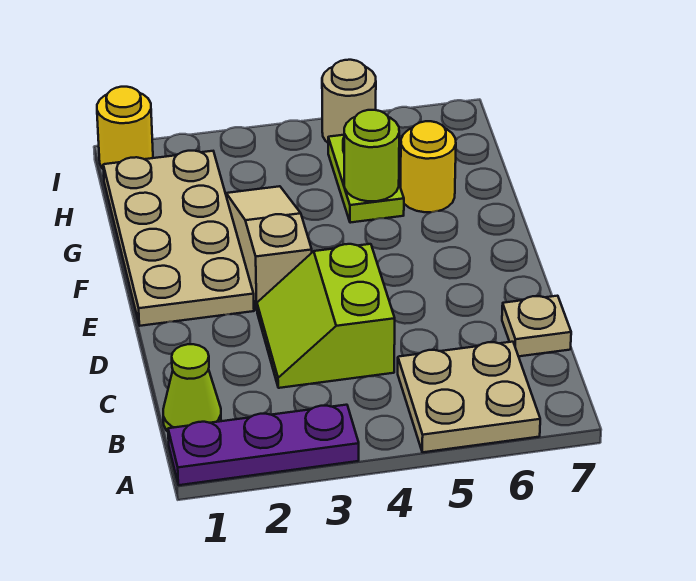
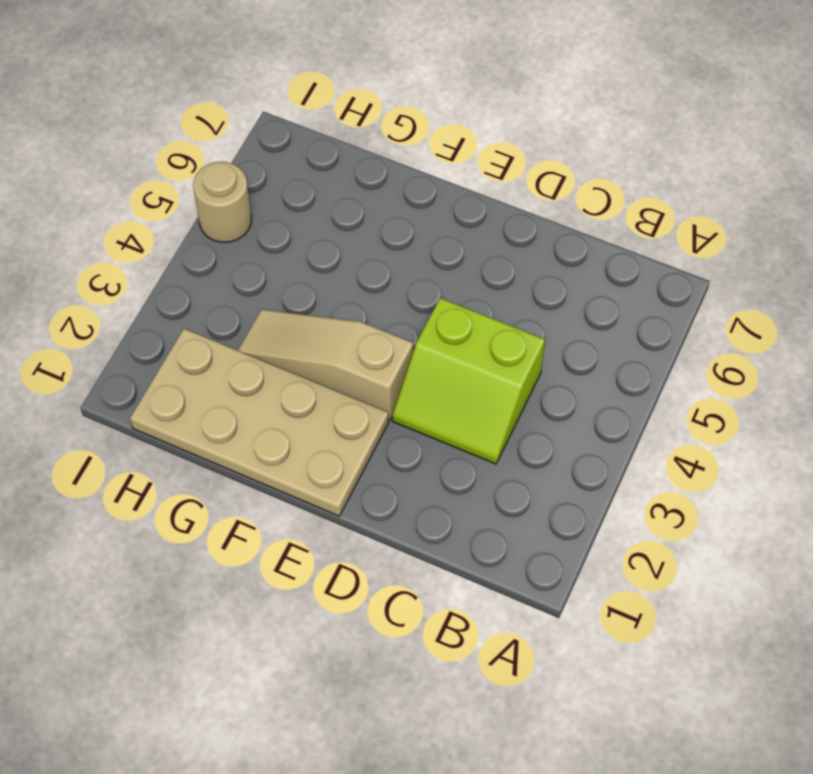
none -> purple plate A1:A3 level 1
none -> tan plate A5:B6 level 1
none -> lime cone B1 level 1

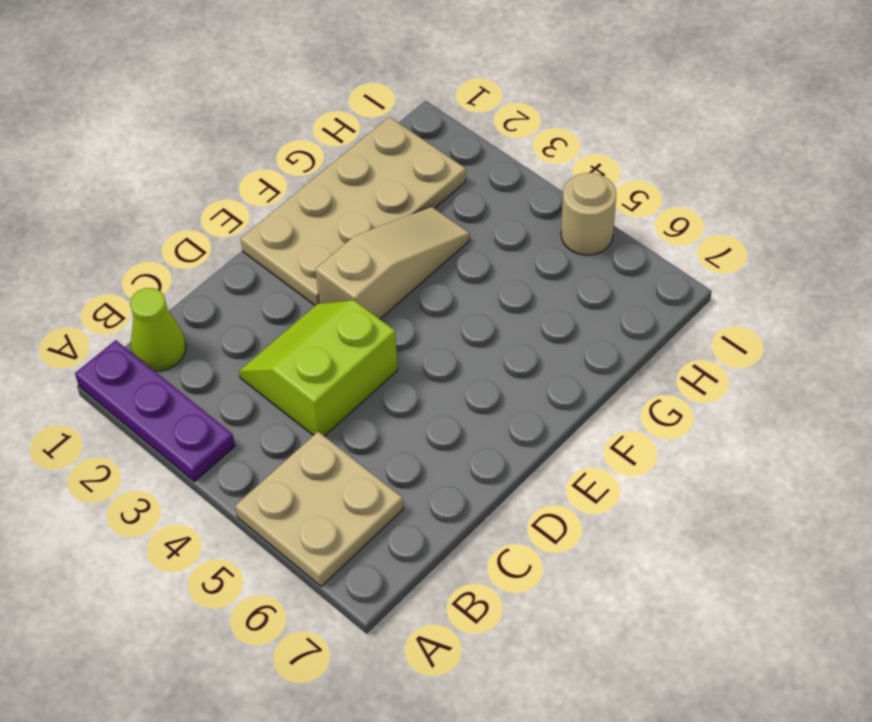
none -> tan plate C7 level 1
none -> lime plate G5:H5 level 1
none -> yellow round brick G6 level 1

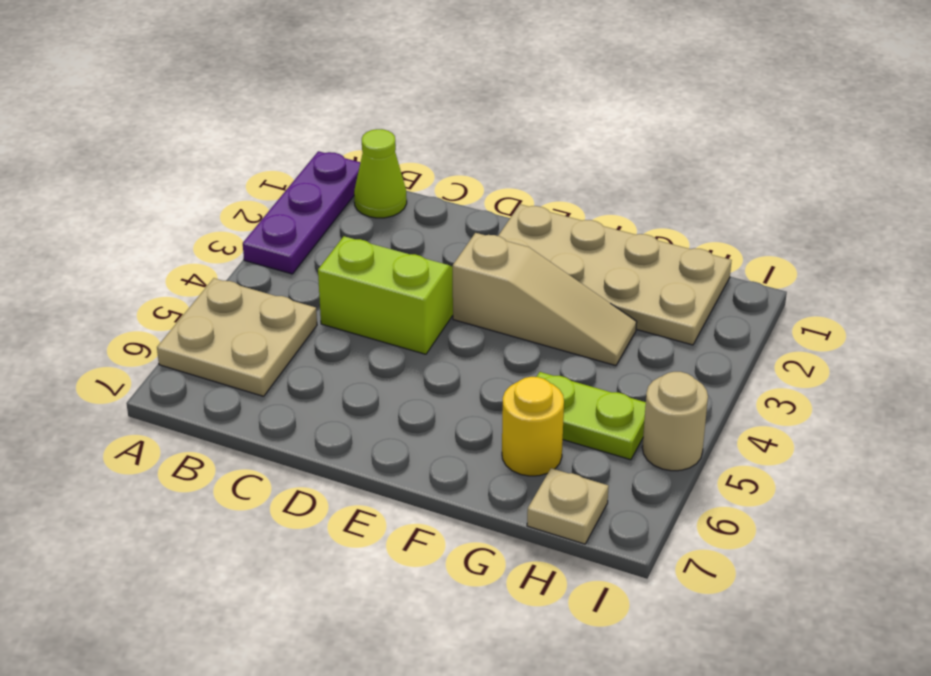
tan plate H7 level 1 -> tan plate C7 level 1
none -> yellow round brick I1 level 1
none -> lime round brick G5 level 2

